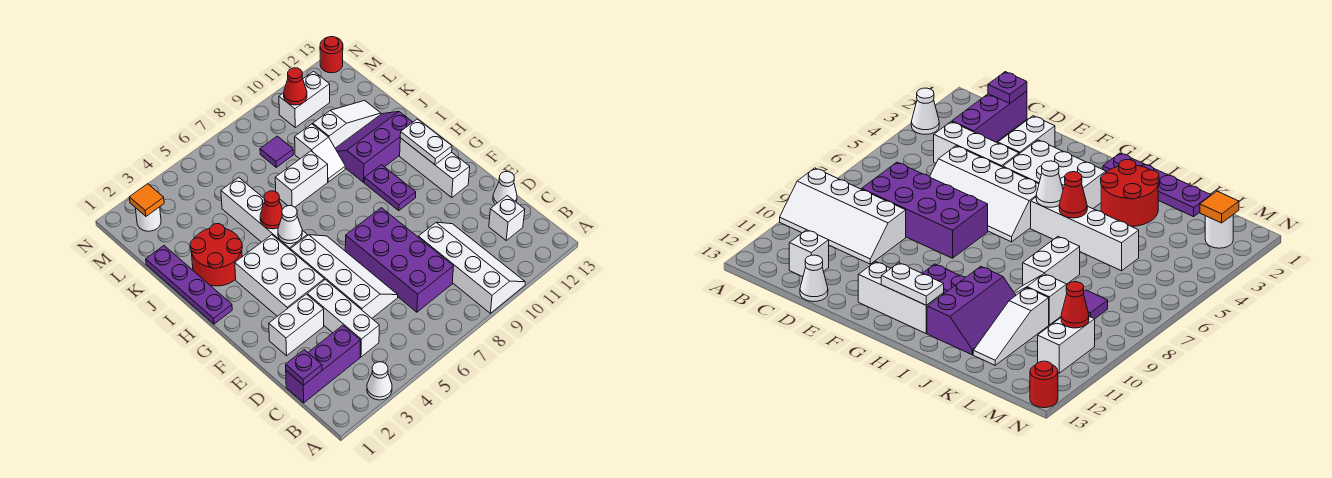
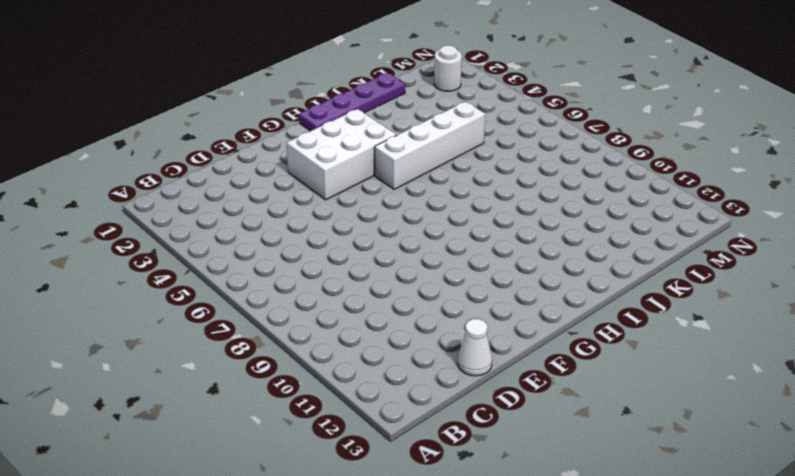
none -> white cone A3 level 1
none -> white slope A9:D10 level 1 top 9
none -> purple brick C1:C3 level 1

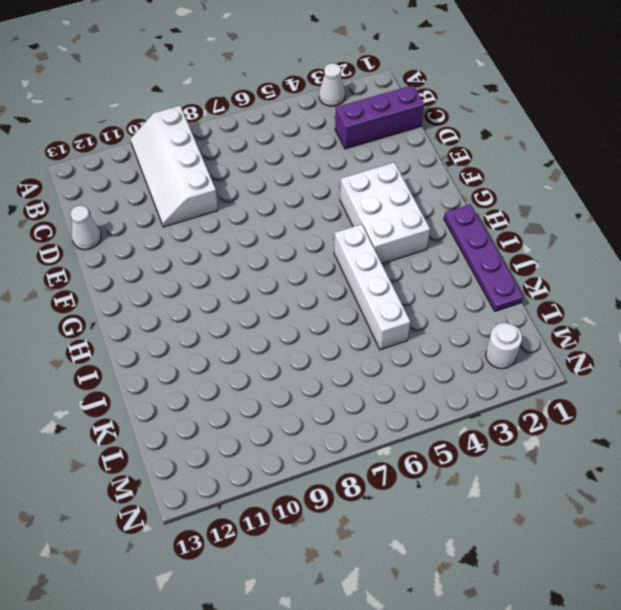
none -> white brick C4:E4 level 1
none -> purple brick C7:F8 level 1
none -> white brick C12 level 1

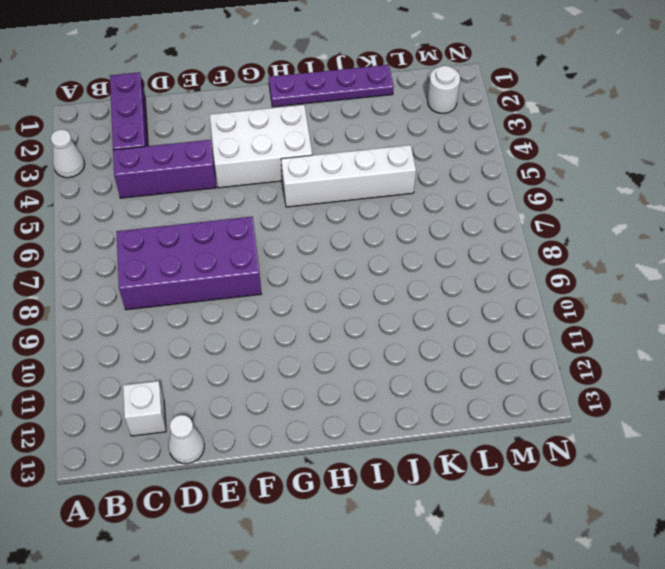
purple brick C4:E4 level 1 -> white brick C4:E4 level 1
none -> white slope A9:D10 level 1 top 9
none -> white slope D5:G6 level 1 top 5
none -> white brick E2:E3 level 1

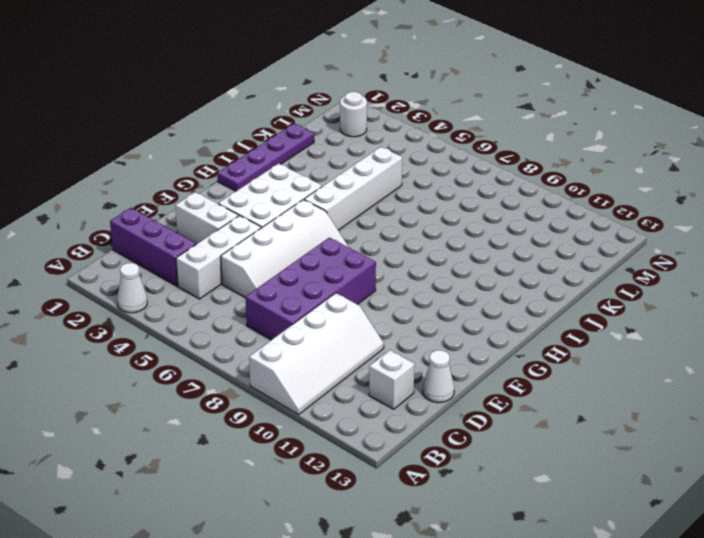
none -> white brick F12:H12 level 1
none -> purple plate G10:H10 level 1
none -> red round brick I2:J3 level 1

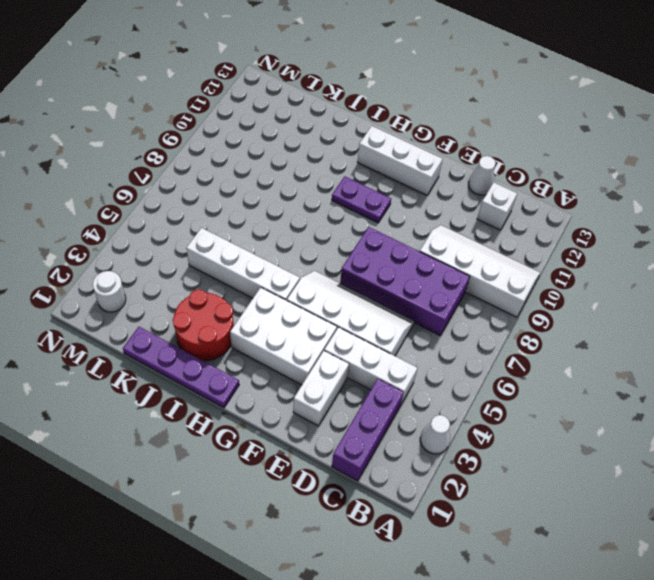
none -> purple slope I10:J12 level 1 top I
none -> white brick J7:J8 level 1
none -> white slope J9:K9 level 1 top K

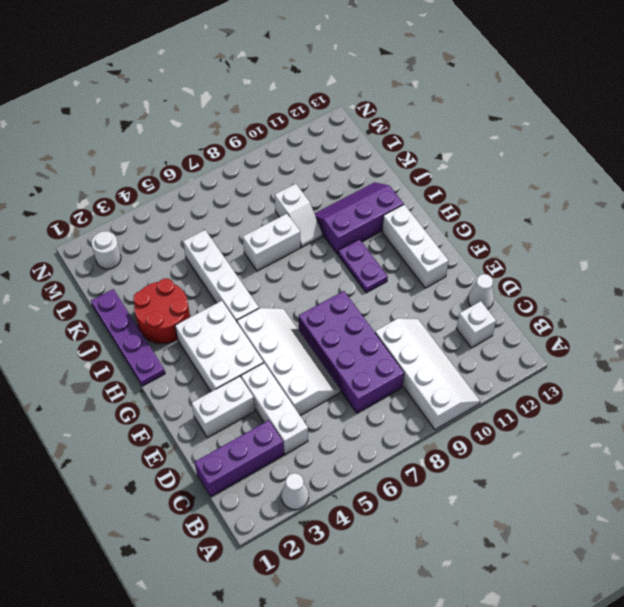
none -> white slope K10:K12 level 1 top 10
none -> purple tile L8 level 1
none -> white brick M10:M11 level 1

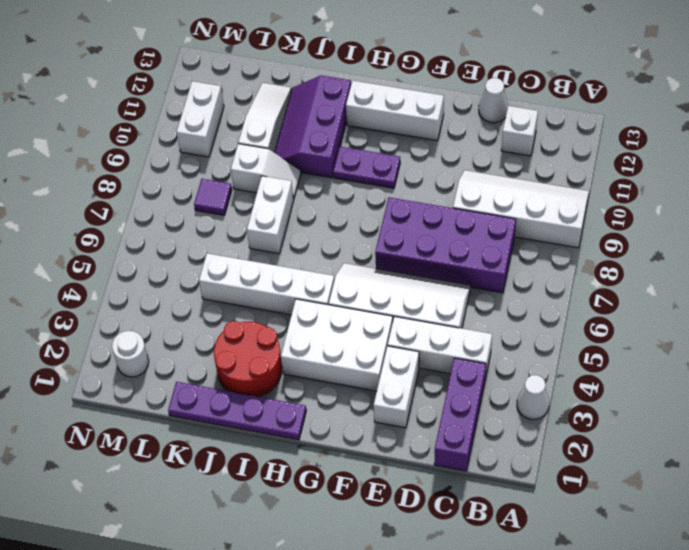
none -> red round brick N13 level 1
none -> purple plate C1 level 2
none -> white plate G12:H12 level 2

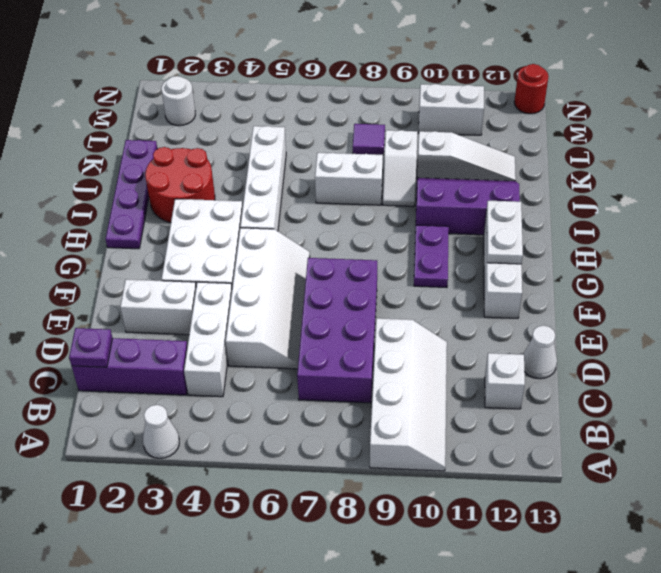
none -> white cone H5 level 2
none -> red cone I5 level 2
none -> orange tile M2 level 2

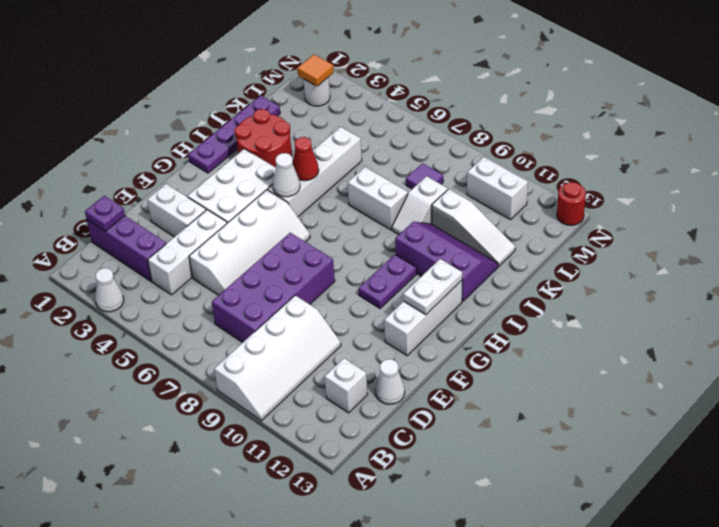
none -> red cone M10 level 2

